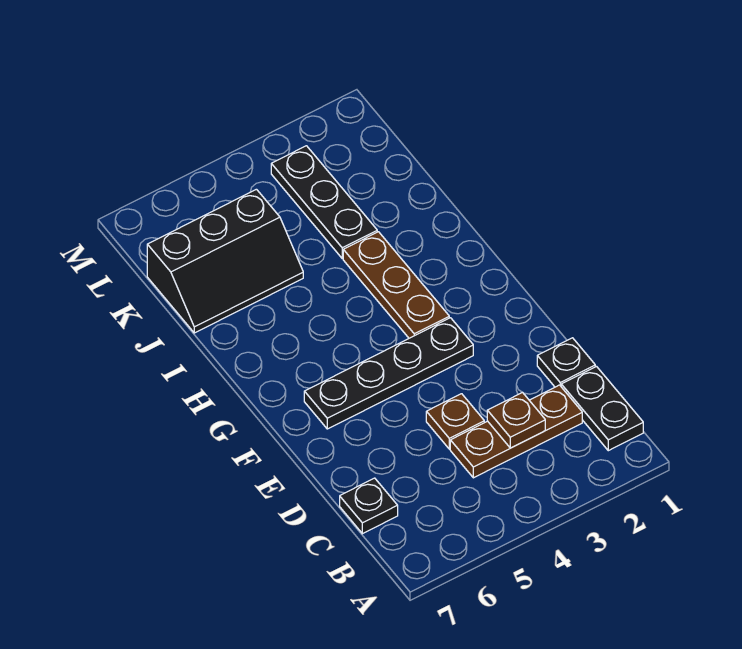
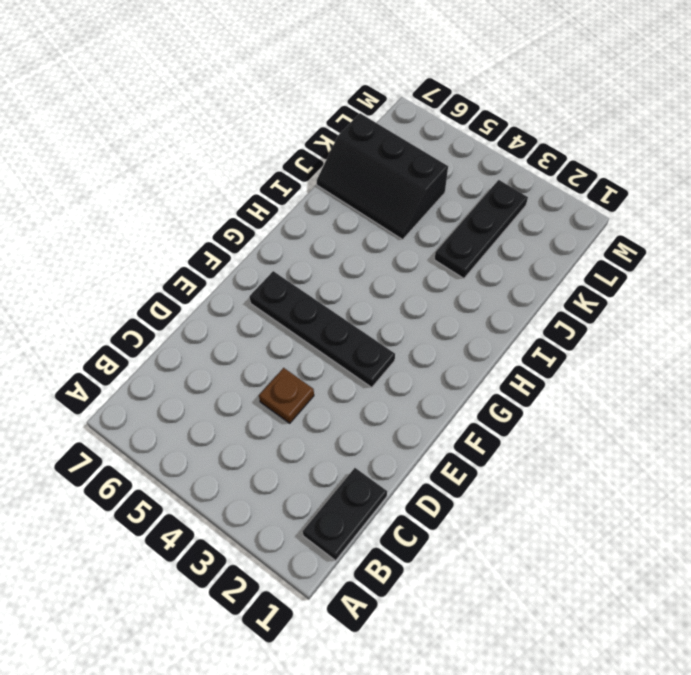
none -> brown plate C2:C4 level 1
none -> black plate C7 level 1

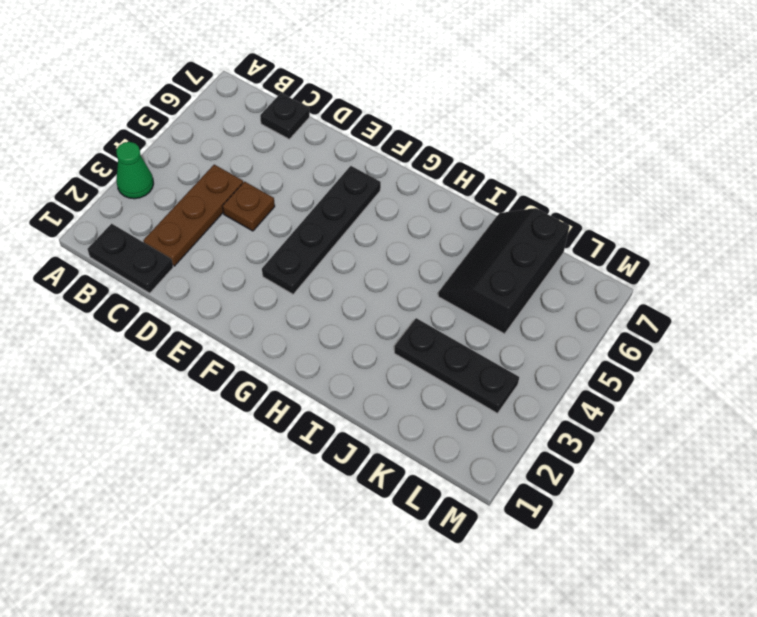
green cone A3 level 1 -> none
none -> black plate D1 level 1
none -> brown plate G3:I3 level 1

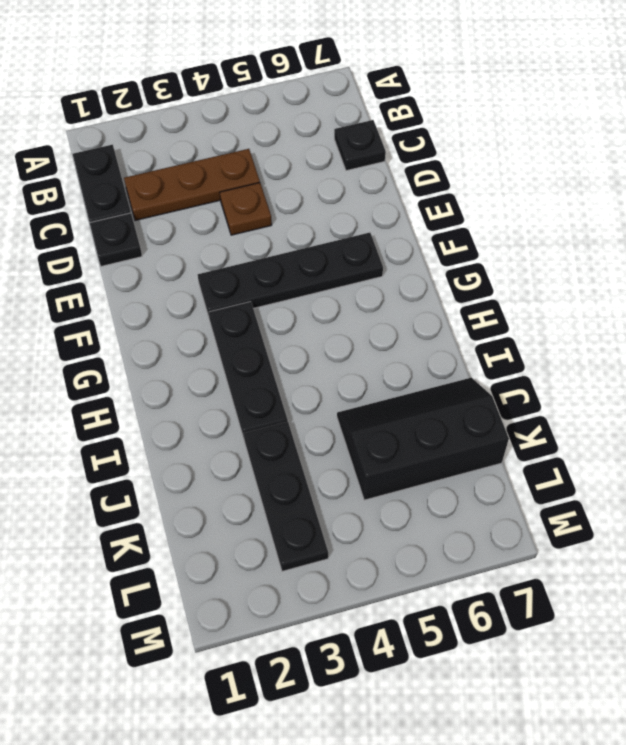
black plate G3:I3 level 1 -> brown plate G3:I3 level 1
none -> brown plate C3 level 2

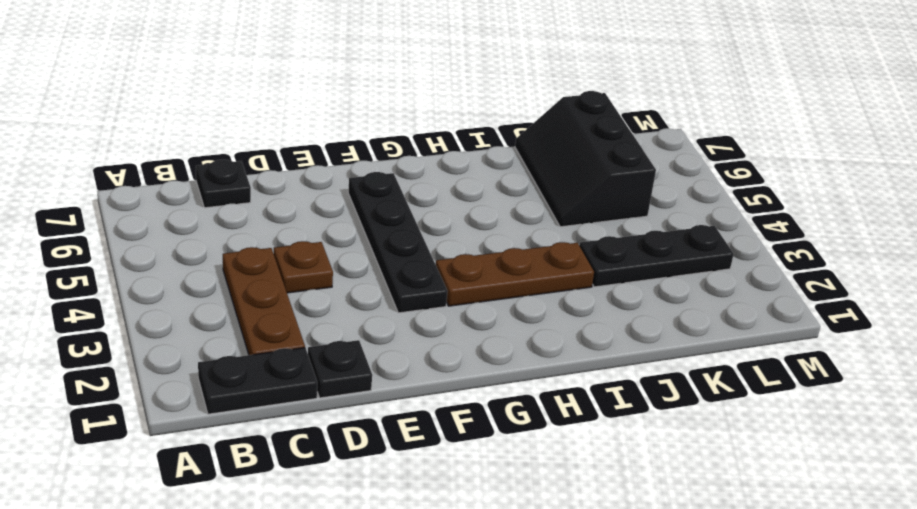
none -> brown plate C3 level 2

